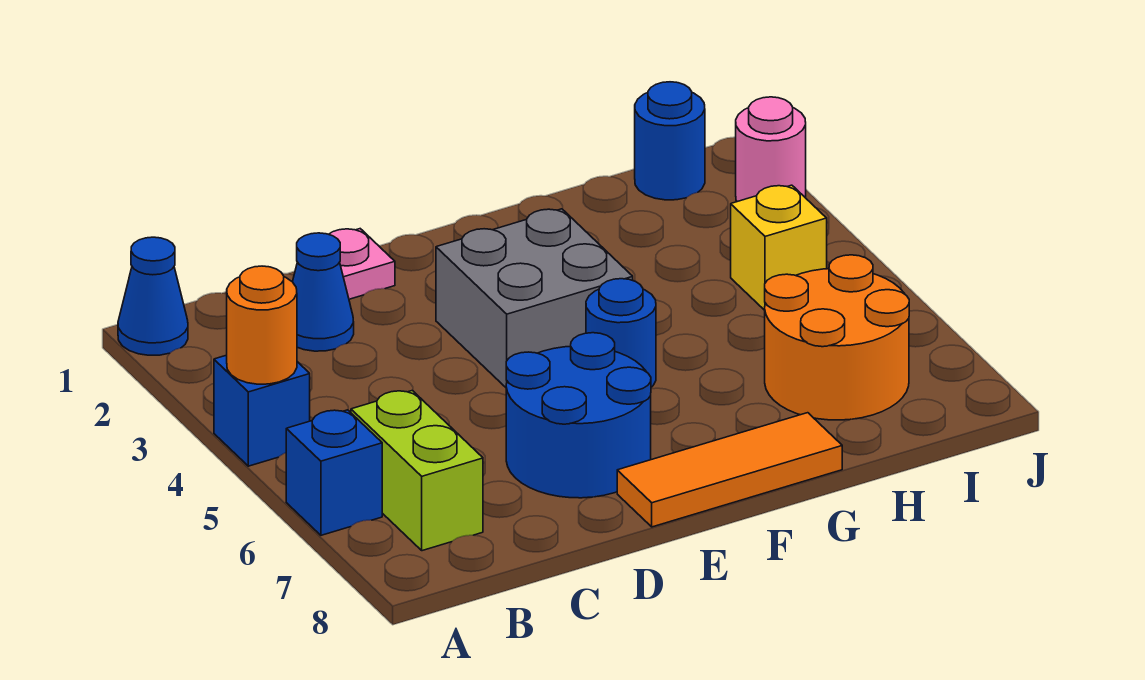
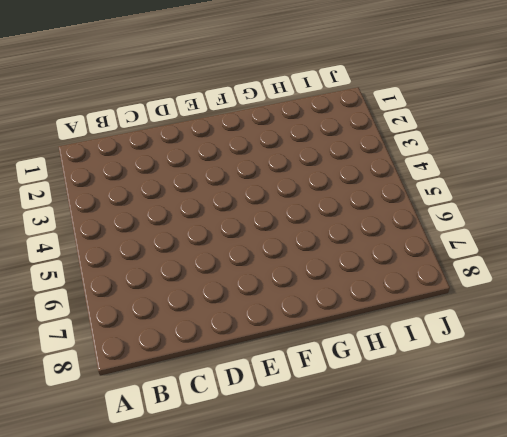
none -> blue cone A1 level 1
none -> blue brick A4 level 1
none -> blue brick A6 level 1

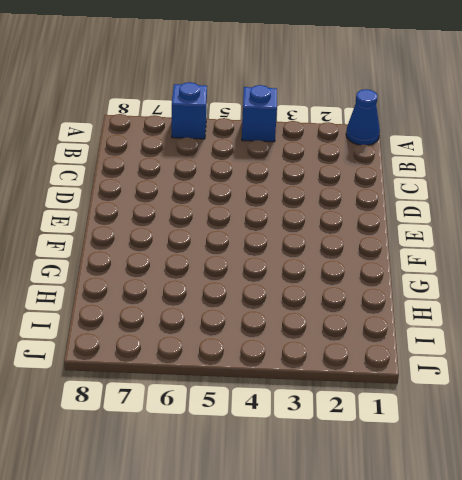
none -> lime brick B6:B7 level 1
none -> blue cone C2 level 1
none -> pink plate D1 level 1

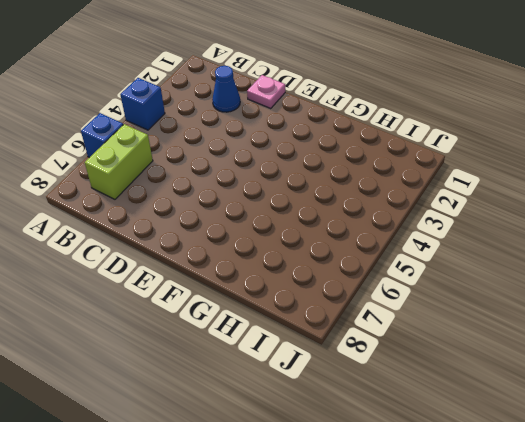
none -> blue cone A1 level 1
none -> blue round brick D6:E7 level 1
none -> grey brick E3:F4 level 1

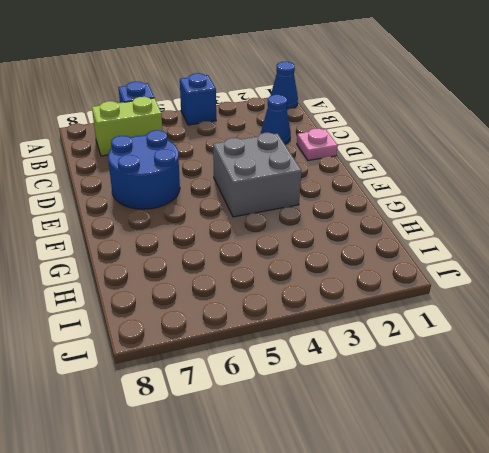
none -> orange tile E8:G8 level 1
none -> blue round brick F5 level 1
none -> orange round brick H6:I7 level 1

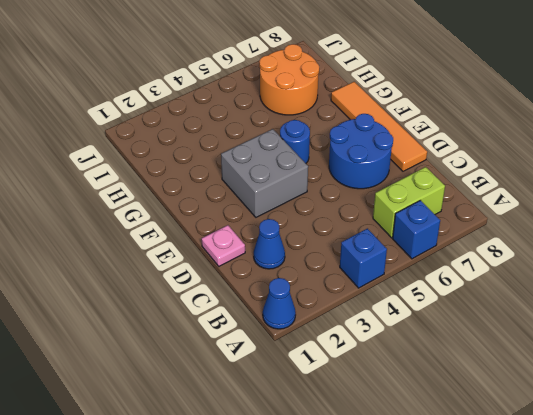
orange tile D8:G8 level 1 -> orange tile E8:G8 level 1
none -> blue round brick I1 level 1
none -> yellow brick I4 level 1
none -> pink round brick J2 level 1

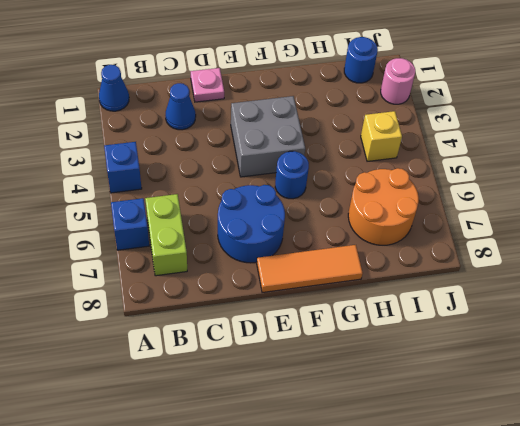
none -> orange round brick A4 level 2

